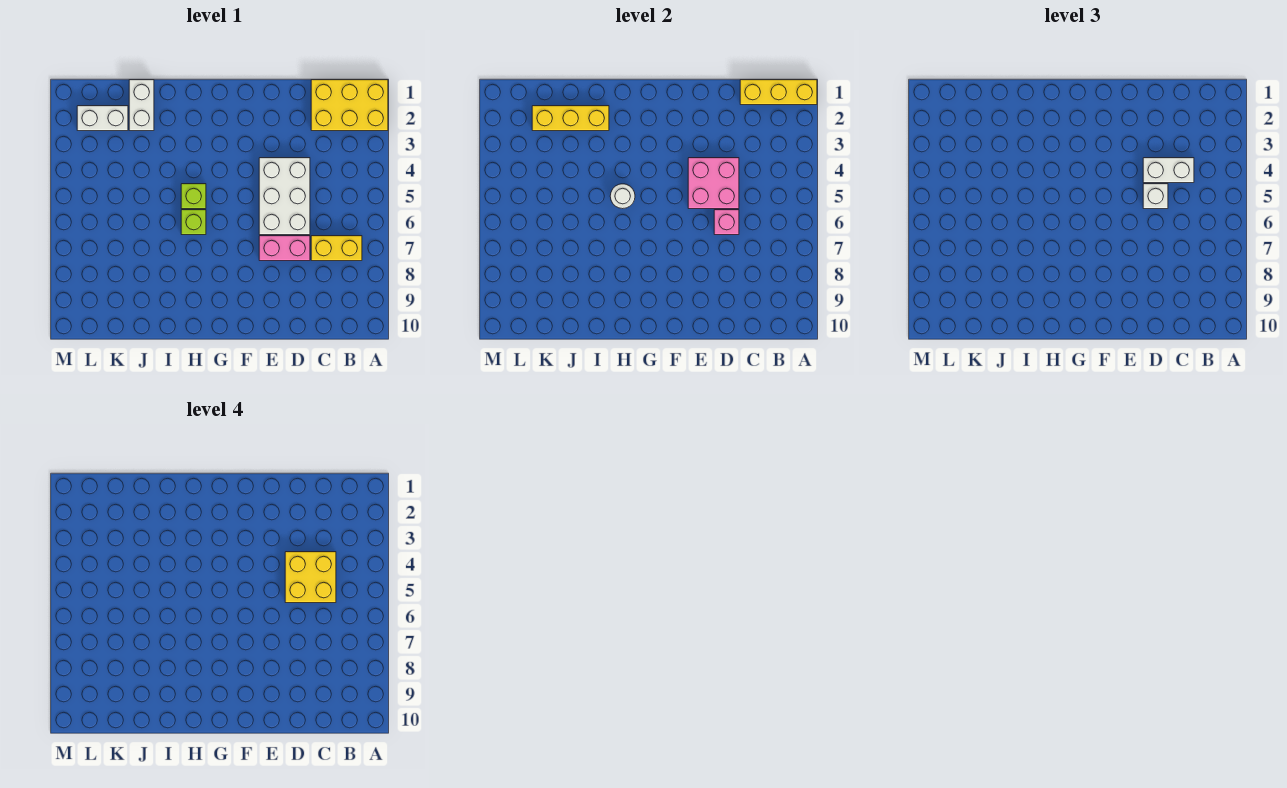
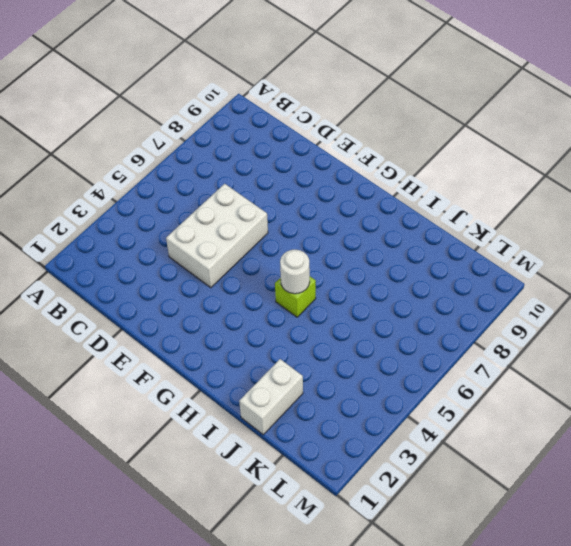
none -> yellow brick A1:C2 level 1
none -> yellow brick B7:C7 level 1
none -> pink brick D7:E7 level 1

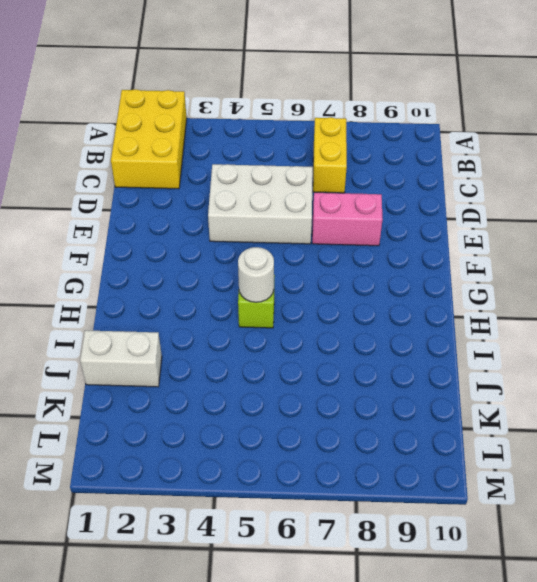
pink brick E7:E8 level 1 -> pink brick D7:E7 level 1
none -> lime brick H6 level 1
none -> white brick K2:L2 level 1
none -> yellow brick A1:C1 level 2

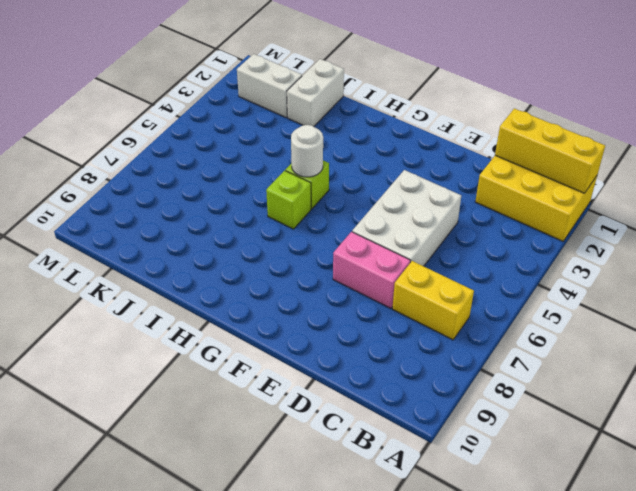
none -> pink brick D4:E5 level 2
none -> pink brick D6 level 2
none -> yellow brick I2:K2 level 2

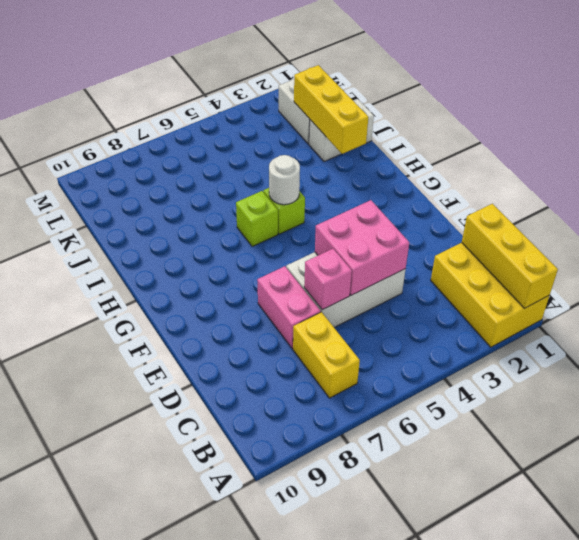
none -> white brick C4:D4 level 3
none -> white brick D5 level 3
none -> yellow brick C4:D5 level 4

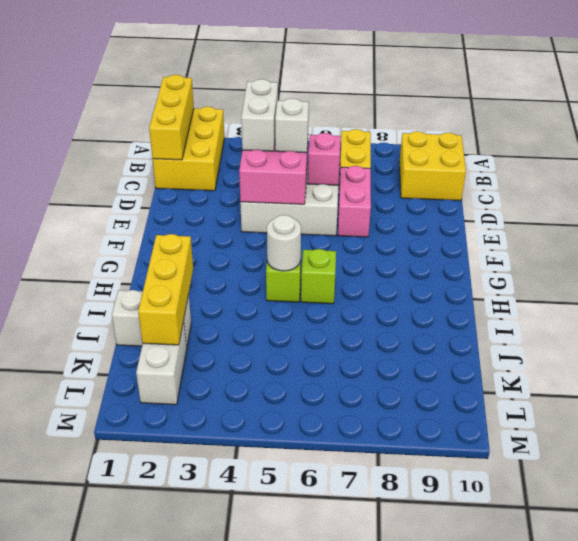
yellow brick B9:C10 level 1 -> yellow brick C4:D5 level 4

